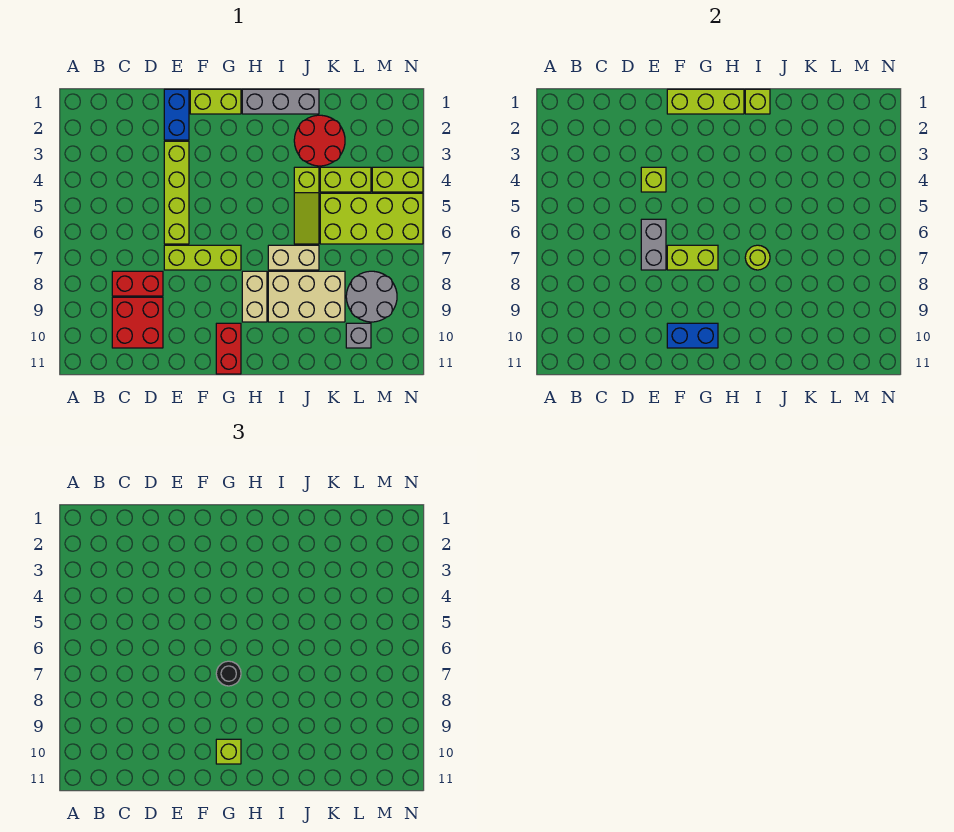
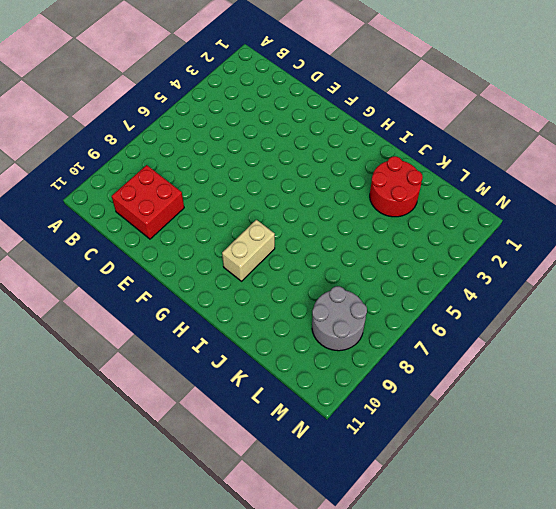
none -> red brick C8:D8 level 1
none -> blue brick E1:E2 level 1
none -> lime brick E3:E6 level 1

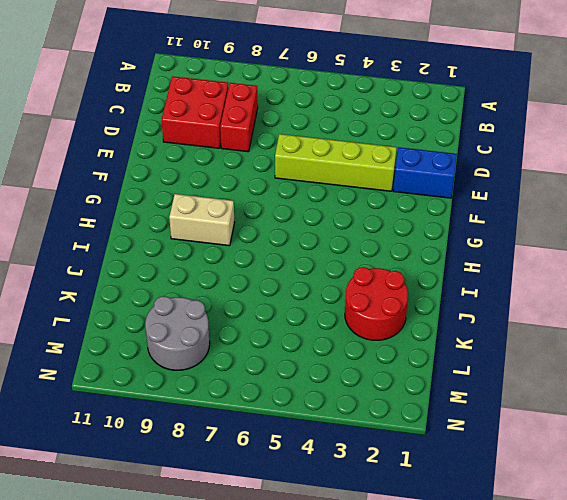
none -> lime brick E7:G7 level 1
none -> lime brick F1:G1 level 1
none -> red brick G10:G11 level 1

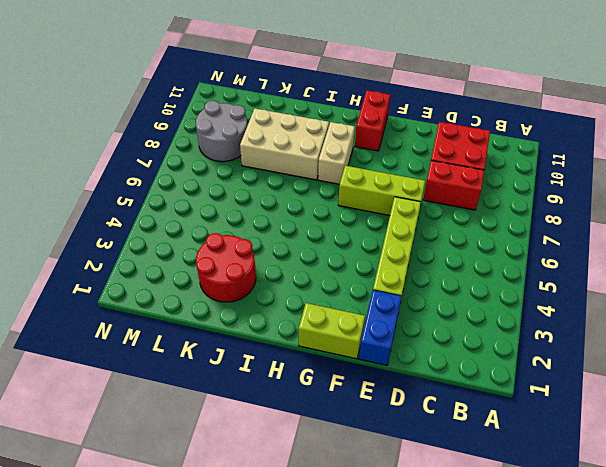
none -> grey brick H1:J1 level 1
none -> tan brick I7:J7 level 1
none -> lime slope J4:J6 level 1 top 4

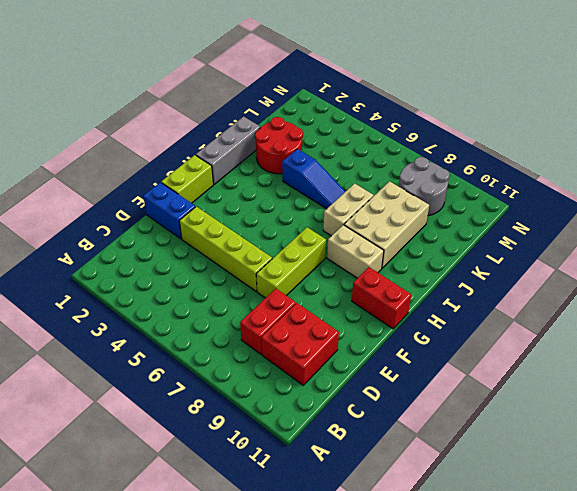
blue slope J4:J6 level 1 top 4 -> lime slope J4:J6 level 1 top 4
none -> lime brick K4:L4 level 1
none -> lime brick K5:N6 level 1
none -> grey brick L10 level 1

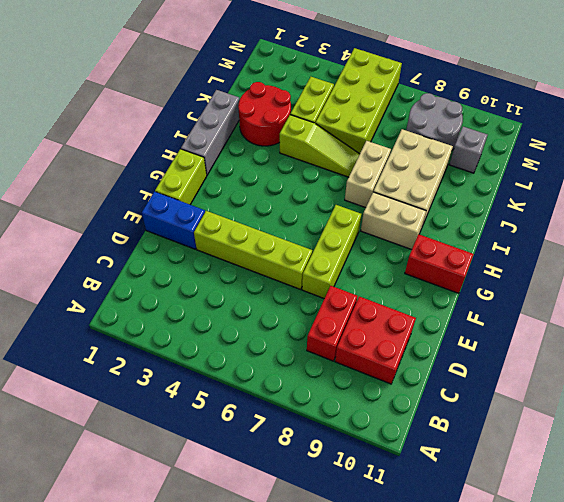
none -> lime brick M4:N4 level 1
none -> lime brick E4 level 2
none -> grey brick E6:E7 level 2

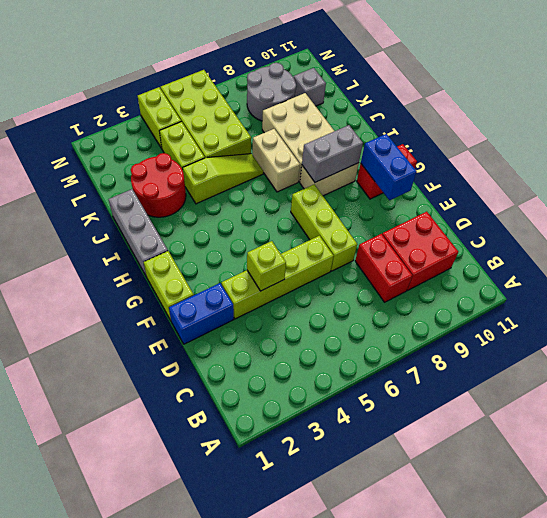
grey brick H8:H9 level 2 -> grey brick E6:E7 level 2
none -> lime brick F1:H1 level 2
none -> lime brick F7:G7 level 2
none -> lime brick I1 level 2

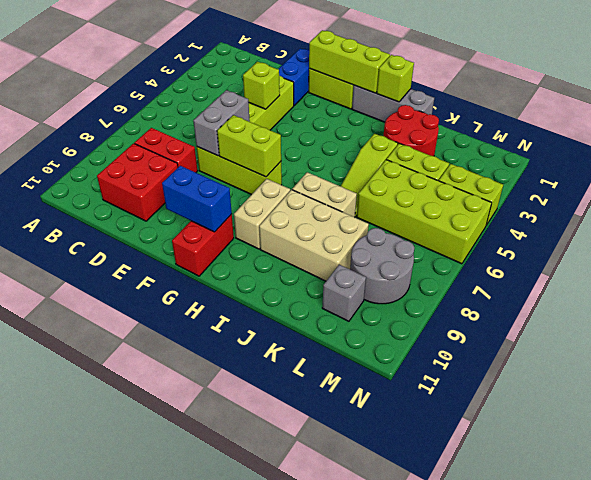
none -> lime round brick I7 level 2
none -> black round brick G7 level 3
none -> lime brick G10 level 3

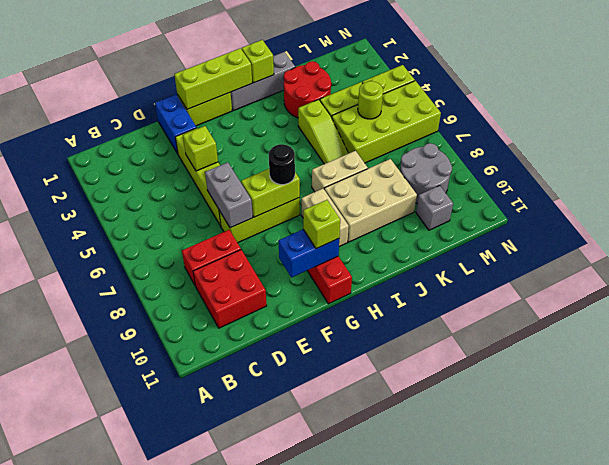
lime round brick L5 level 2 -> lime round brick I7 level 2

